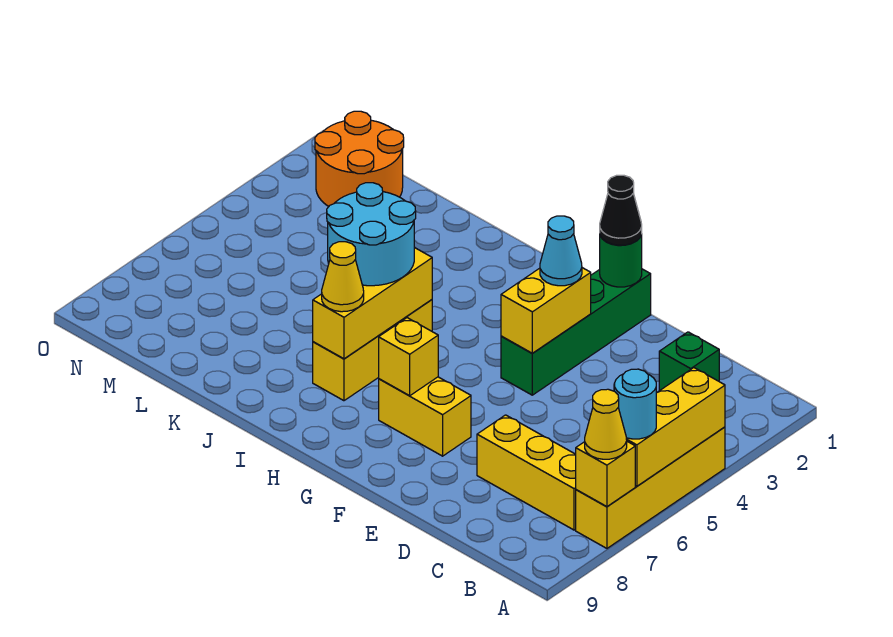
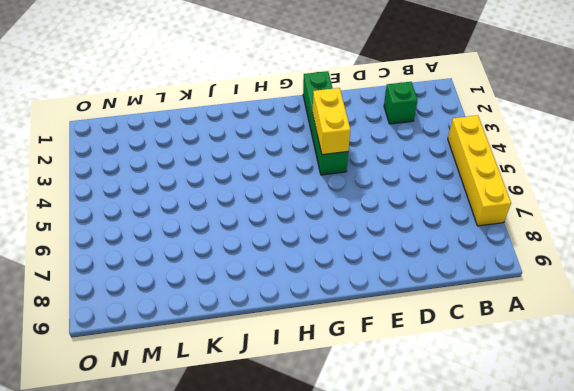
none -> yellow brick B7:D7 level 1
none -> yellow brick F7:G7 level 1
none -> yellow brick I5:I7 level 1

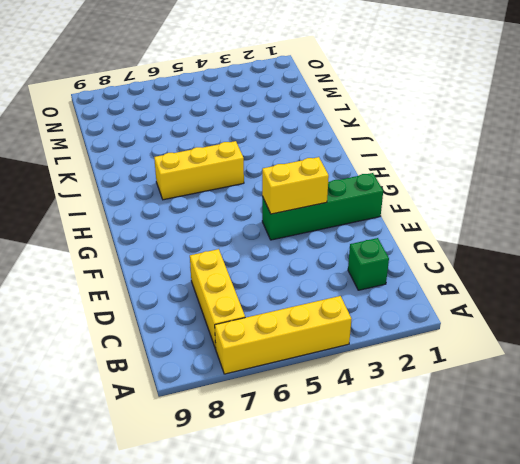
none -> yellow brick F7:G7 level 1
none -> orange round brick M1:N2 level 1
none -> yellow brick A4:A6 level 2

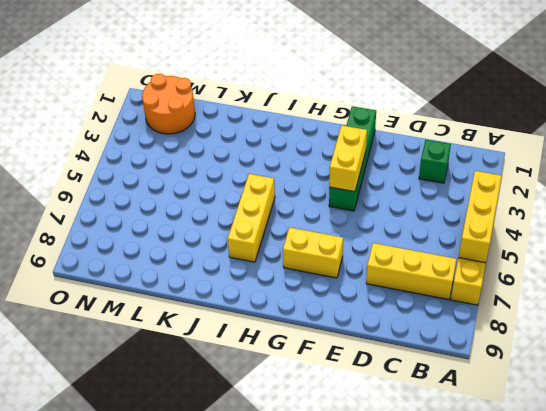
none -> yellow brick A7 level 2
none -> green round brick F1 level 2
none -> yellow brick G7 level 2

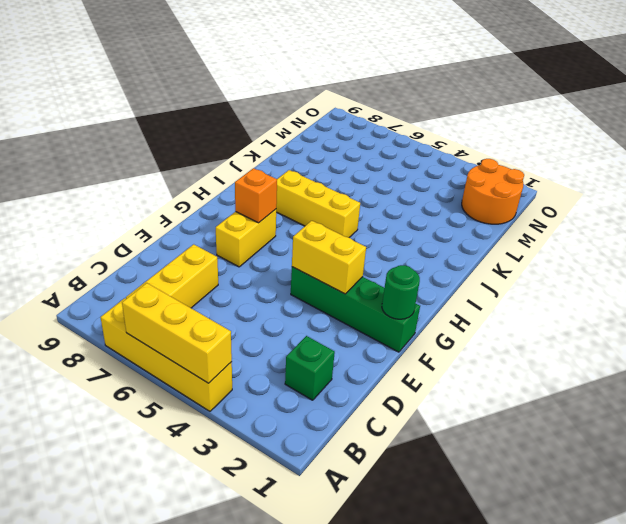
orange brick G7 level 2 -> yellow brick G7 level 2
none -> yellow brick A7 level 2
none -> yellow brick I5:I7 level 2
none -> cyan round brick A6 level 3

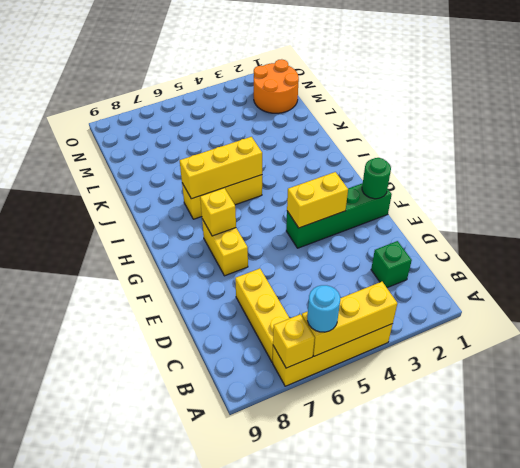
none -> yellow cone A7 level 3
none -> black cone F1 level 3
none -> cyan cone F3 level 3

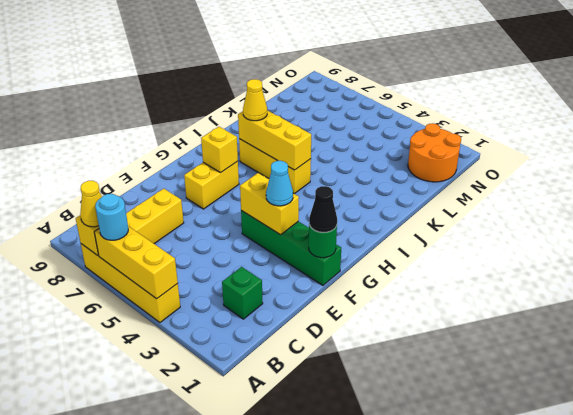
none -> cyan round brick I5:J6 level 3

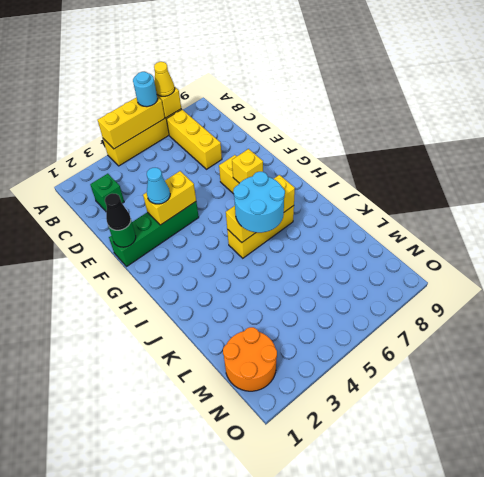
none -> yellow cone I7 level 3

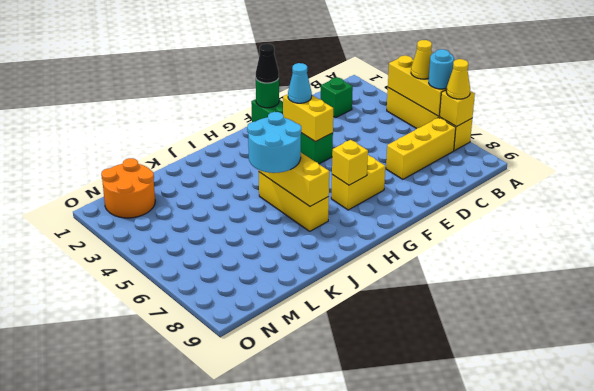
yellow cone A5 level 3 -> yellow cone I7 level 3

